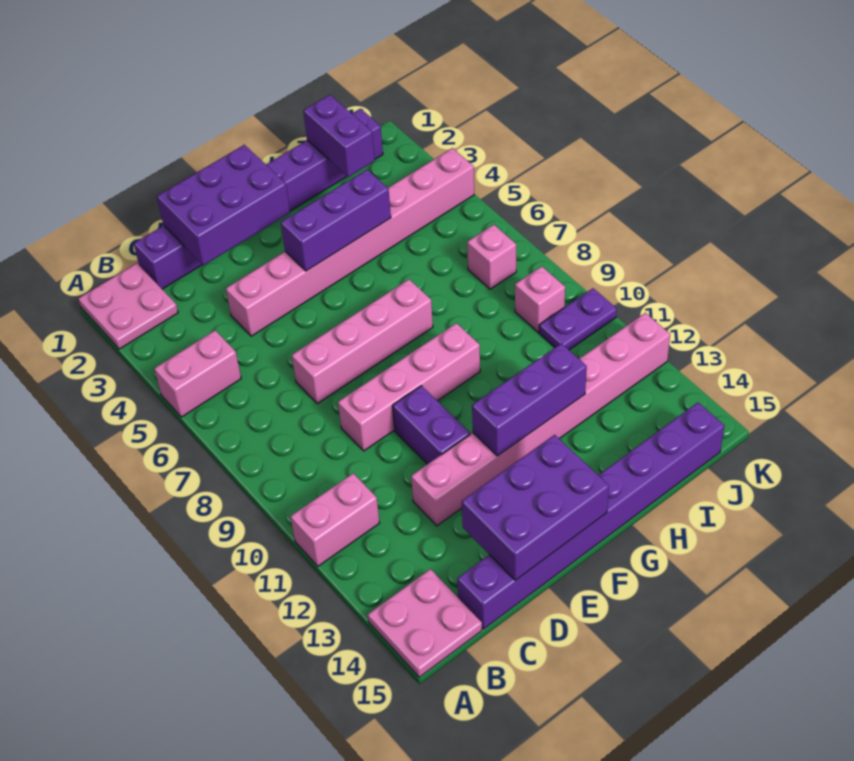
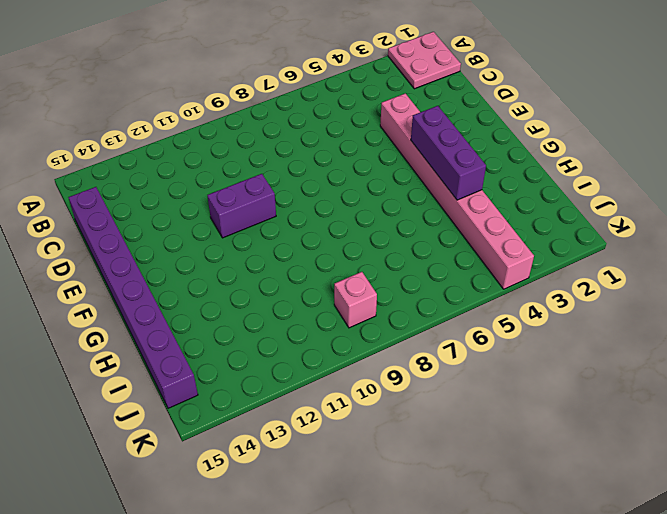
none -> pink brick A5:B5 level 1
none -> pink brick A11:B11 level 1
none -> pink plate A14:B15 level 1

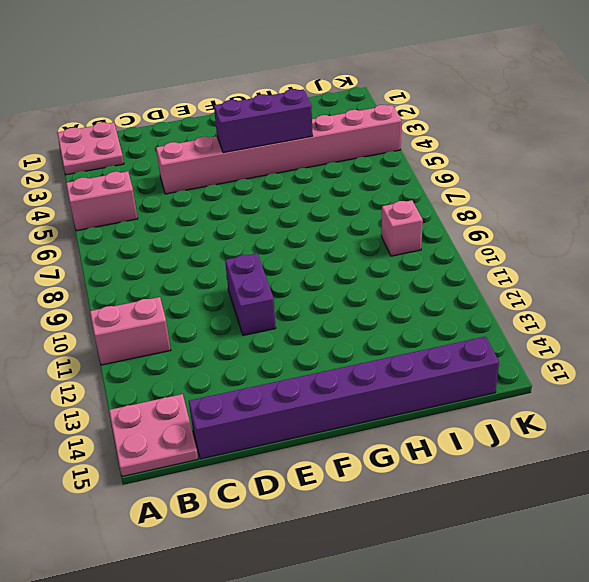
none -> purple brick C1:J1 level 1
none -> pink brick D7:G7 level 1
none -> pink brick D9:G9 level 1

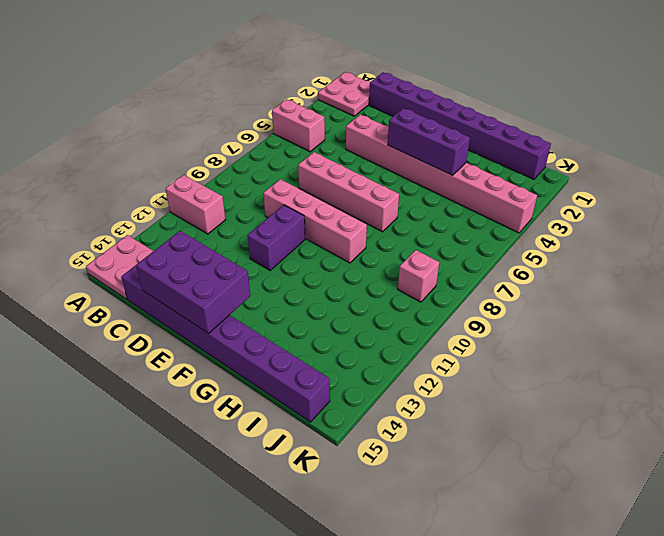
none -> pink brick D12:K12 level 1
none -> pink brick J7 level 1
none -> purple plate J10:K10 level 1

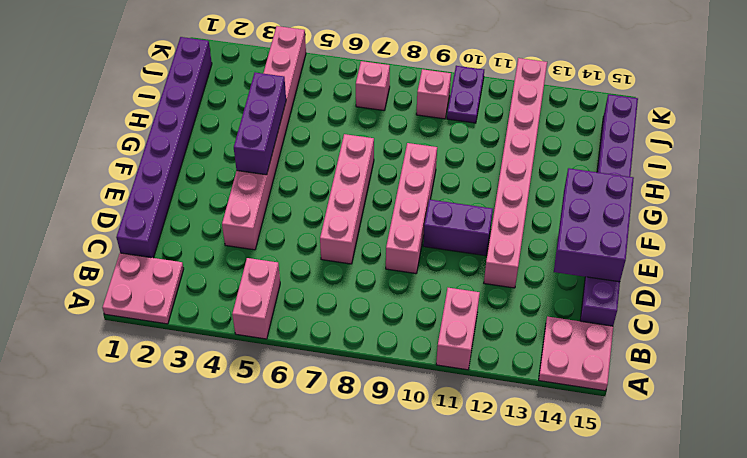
none -> purple brick D1:F2 level 2
none -> purple brick F12:H12 level 2
none -> purple brick I1:I2 level 2

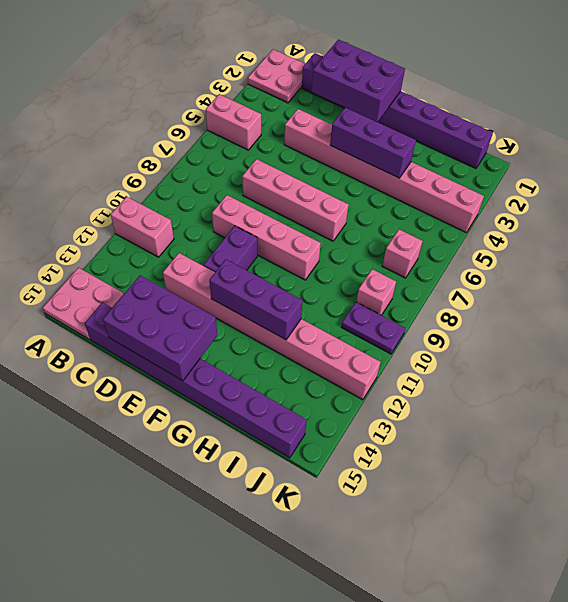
none -> purple brick I1:I2 level 2

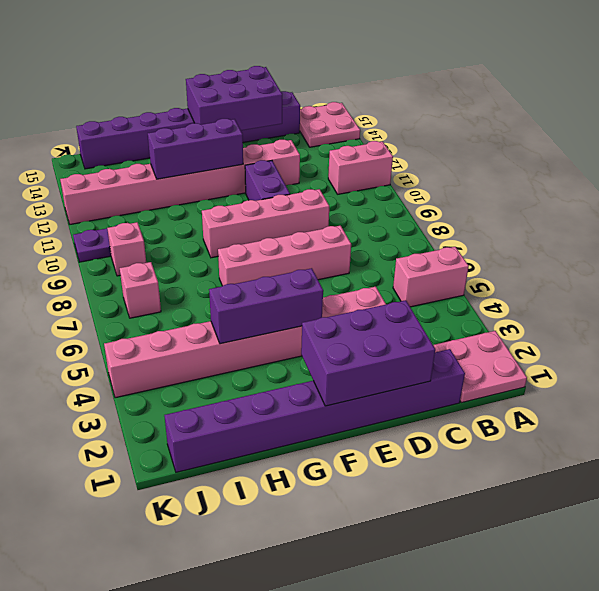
none -> purple brick I1:I2 level 2

